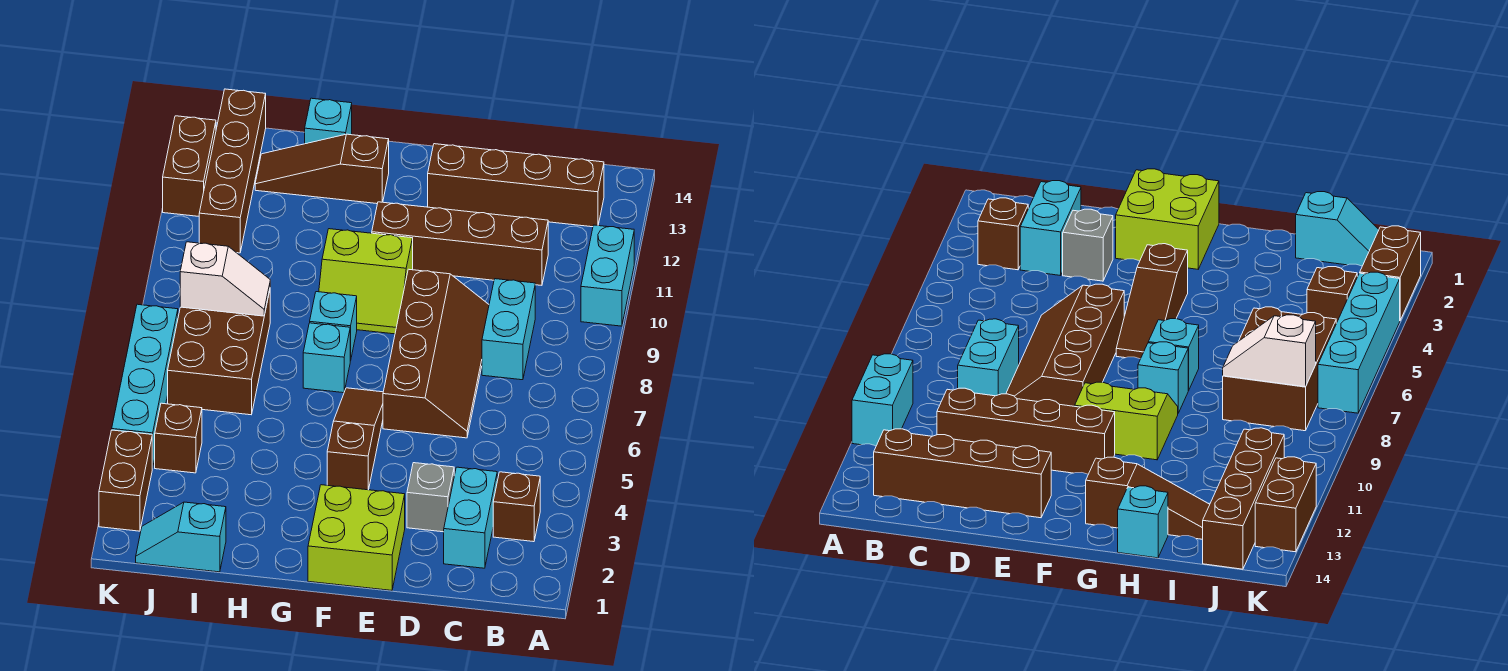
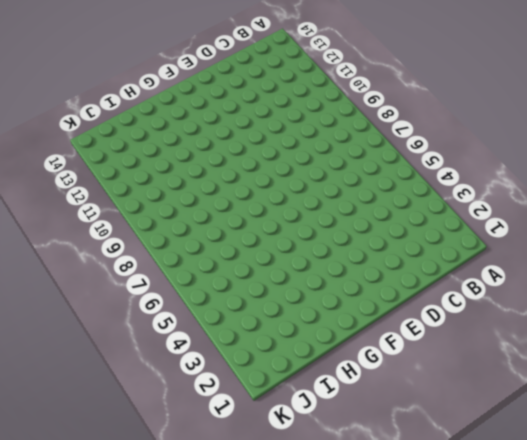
none -> cyan brick A10:A11 level 1
none -> brown brick B3 level 1
none -> brown brick B13:E13 level 1

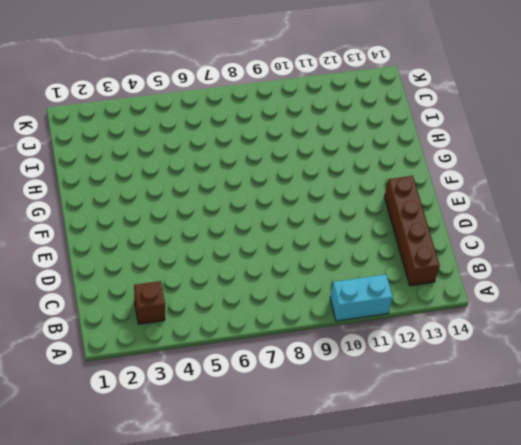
none -> cyan brick C2:C3 level 1
none -> cyan brick C8:C9 level 1
none -> brown brick C11:F11 level 1

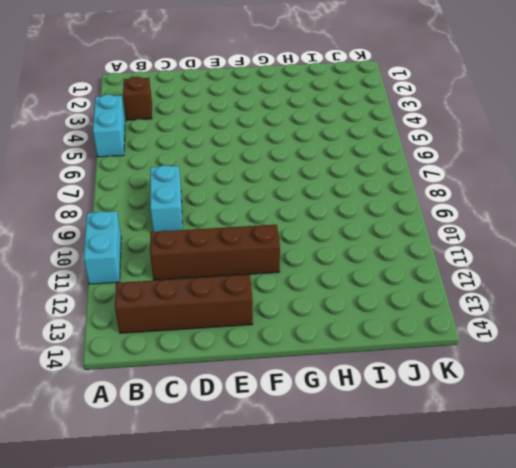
cyan brick A4:A5 level 1 -> cyan brick C2:C3 level 1
none -> grey brick D3 level 1
none -> brown slope D6:E9 level 1 top E
none -> lime brick E1:F2 level 1

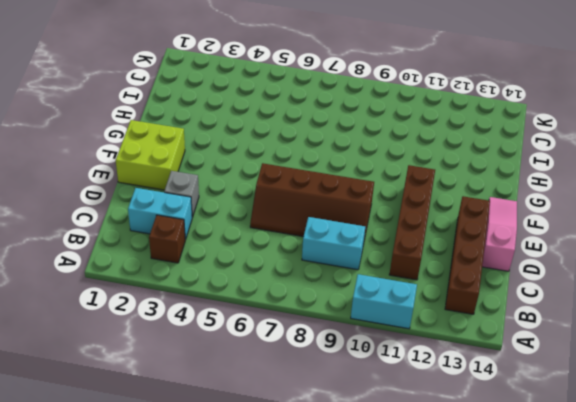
pink slope D14:F14 level 1 top D -> none
none -> brown slope F4:F6 level 1 top 4
none -> lime slope F9:G10 level 1 top 10
none -> cyan brick G7 level 1

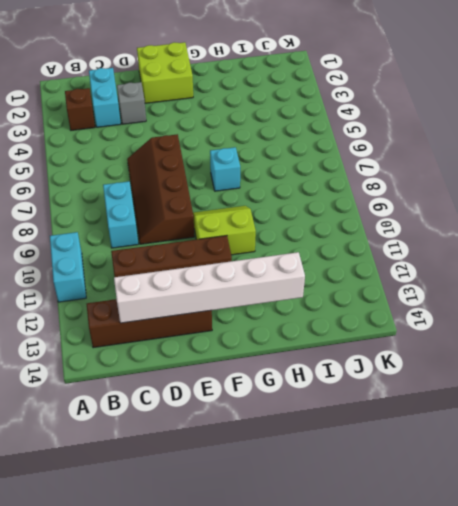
white brick C13:H13 level 2 -> none
none -> brown slope F4:F6 level 1 top 4
none -> cyan brick G8 level 1
none -> brown slope G13:I13 level 1 top G

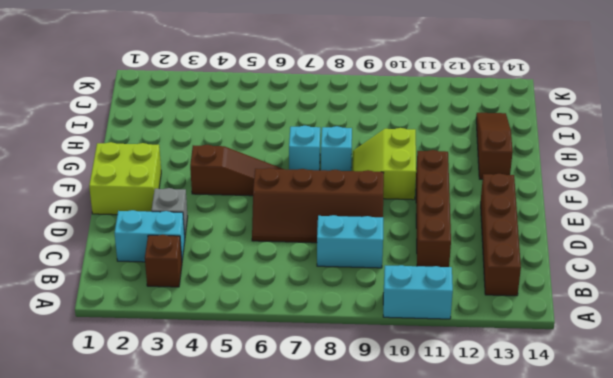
none -> cyan brick H14 level 1
none -> cyan slope I1:J1 level 1 top I
none -> brown brick I6:J8 level 1

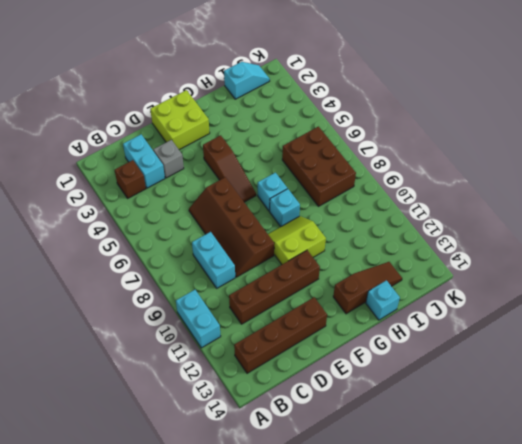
none -> brown brick J4 level 1
none -> brown brick J11:J14 level 1
none -> brown brick K2:K3 level 1

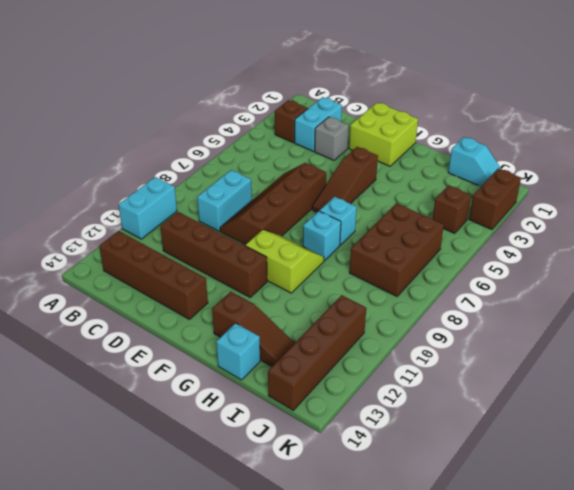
none -> cyan brick K4:K7 level 1
none -> brown brick K12:K13 level 1
none -> white slope I8:J8 level 2 top J

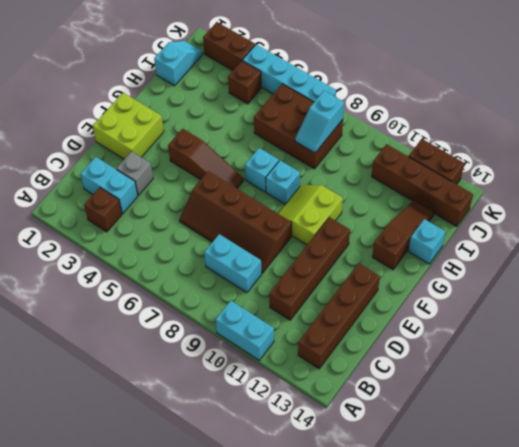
cyan slope I8:J8 level 2 top J -> white slope I8:J8 level 2 top J

